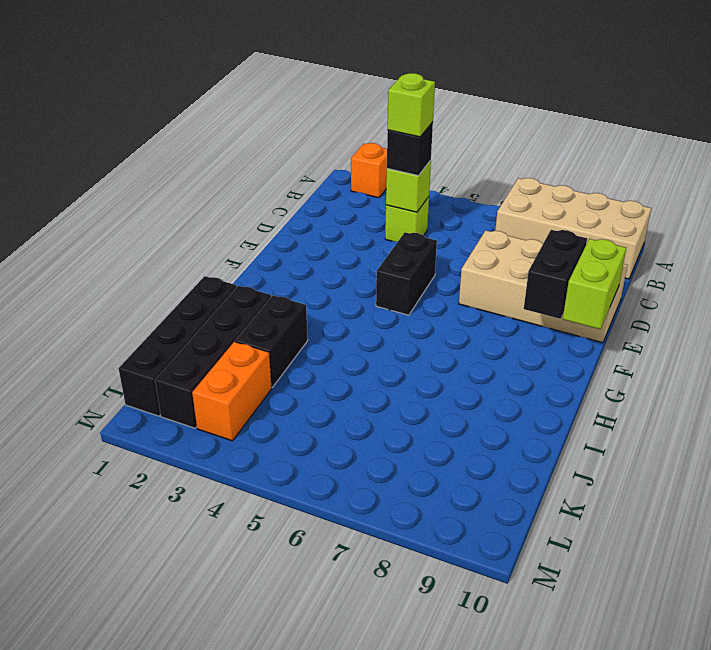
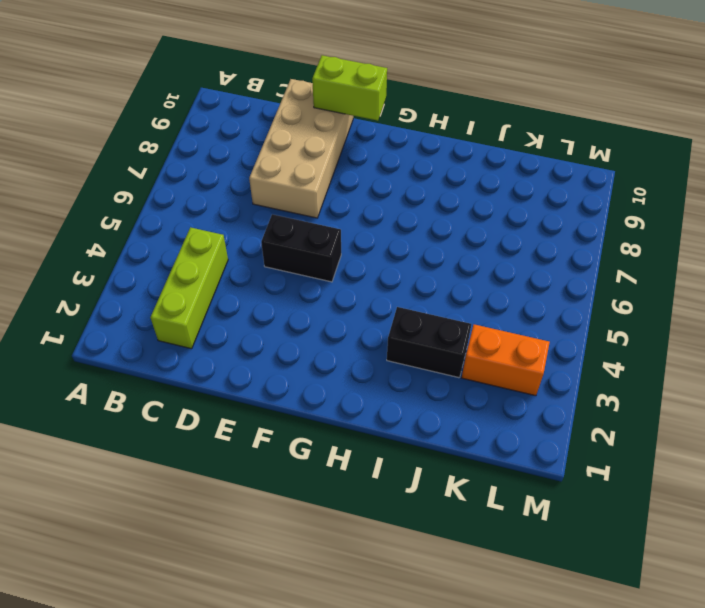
lime brick C2:C4 level 1 -> lime brick C4 level 1
none -> orange brick A2 level 1
none -> tan brick A7:B10 level 1
none -> black brick I1:L1 level 1

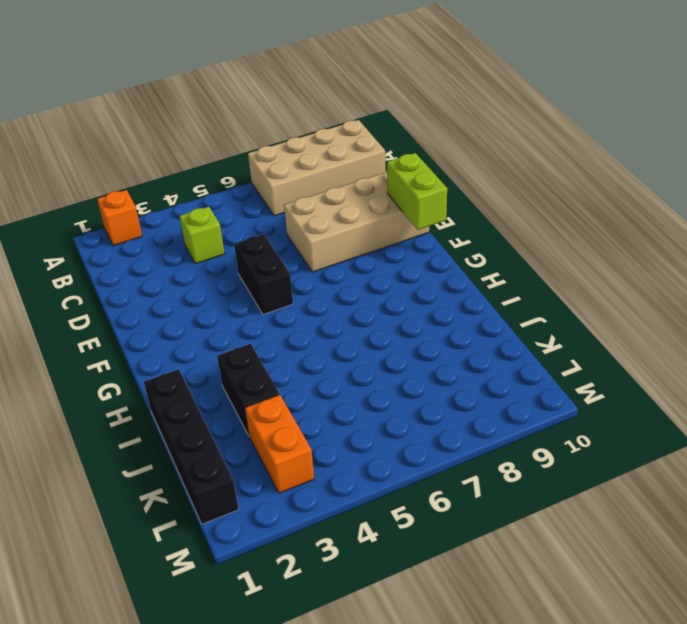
none -> black brick I2:L2 level 1
none -> lime brick C4 level 2
none -> black brick E9:F9 level 2

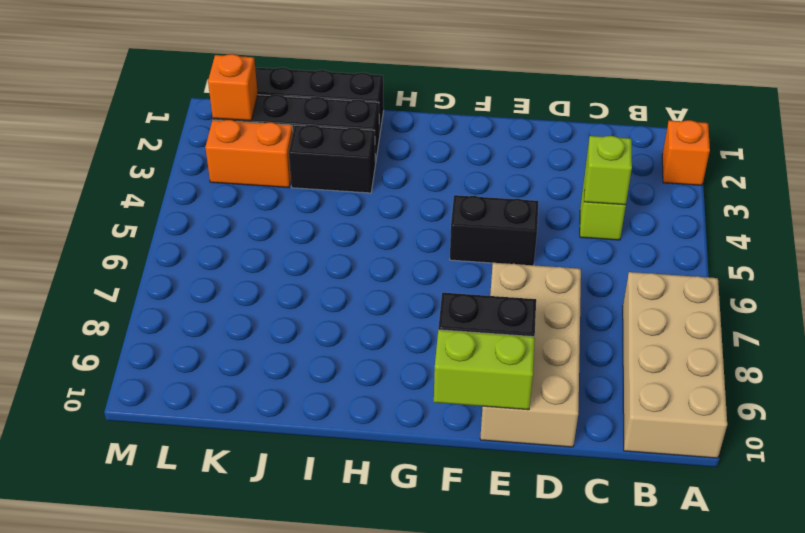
orange brick L2 level 2 -> none
none -> black brick C4 level 3
none -> lime brick C4 level 4

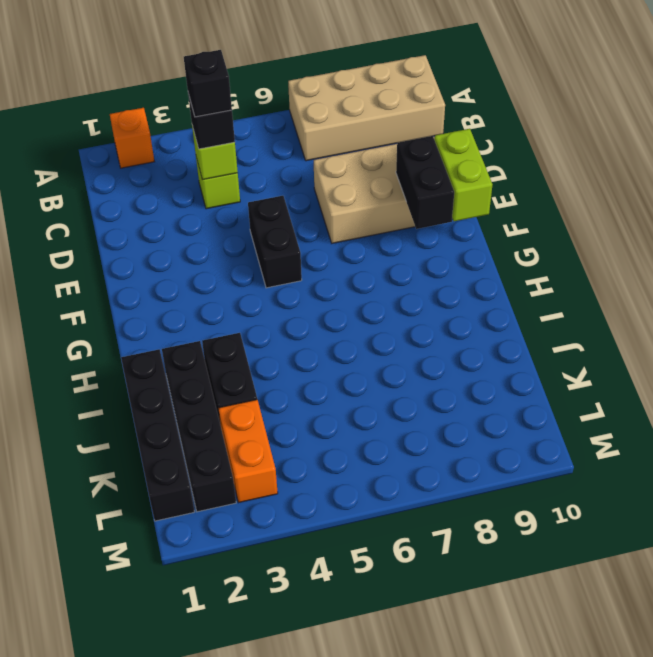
black brick C4 level 4 -> lime brick C4 level 4

